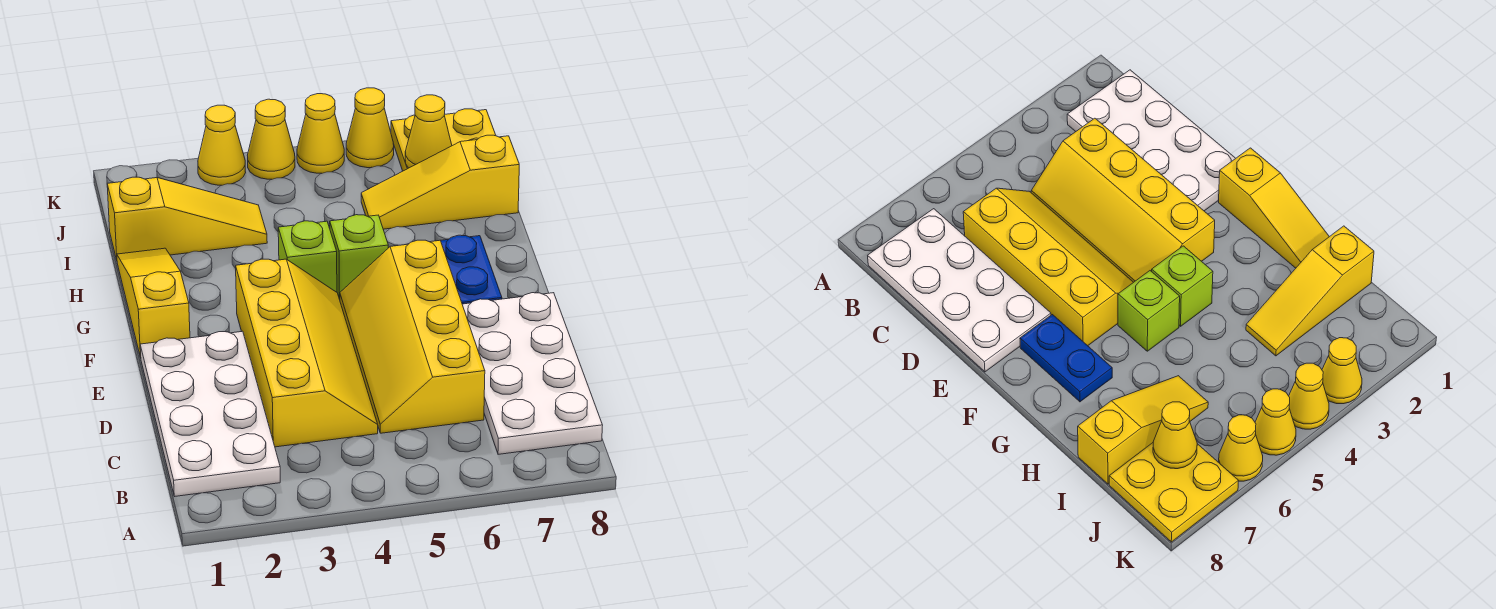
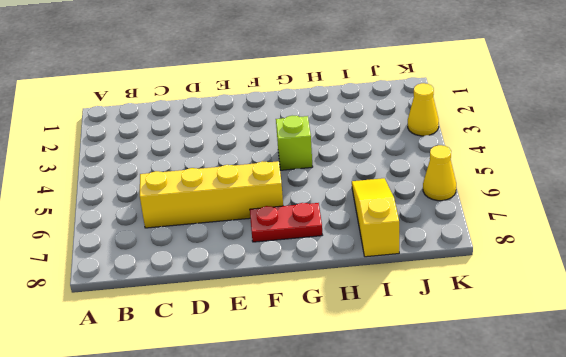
red plate F7:G7 level 1 -> blue plate F7:G7 level 1
none -> white plate B1:E2 level 1
none -> white plate B7:E8 level 1
none -> yellow slope C3:F4 level 1 top 3

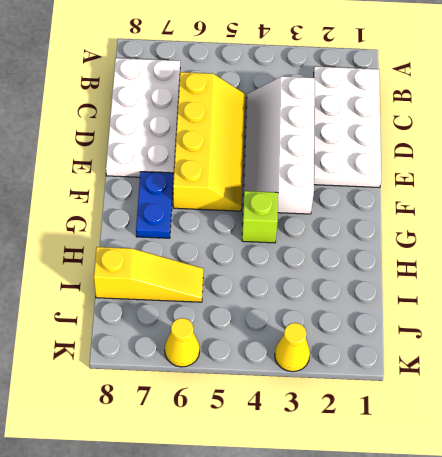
white slope C3:F4 level 1 top 3 -> yellow slope C3:F4 level 1 top 3
none -> yellow slope F1:H1 level 1 top F
none -> lime brick G5 level 1
none -> yellow slope I1:I3 level 1 top 1

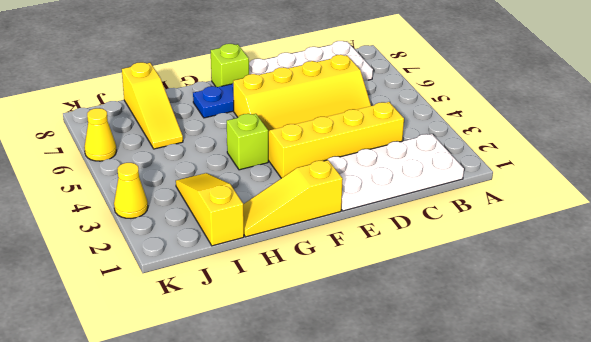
lime brick F8 level 1 -> lime brick G5 level 1
none -> yellow plate J7:K8 level 1
none -> yellow cone K4 level 1
none -> yellow cone K5 level 1

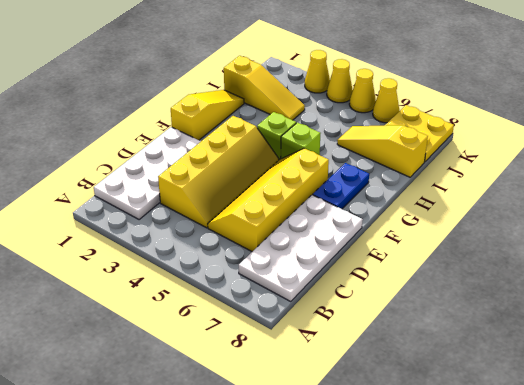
none -> yellow cone J7 level 2

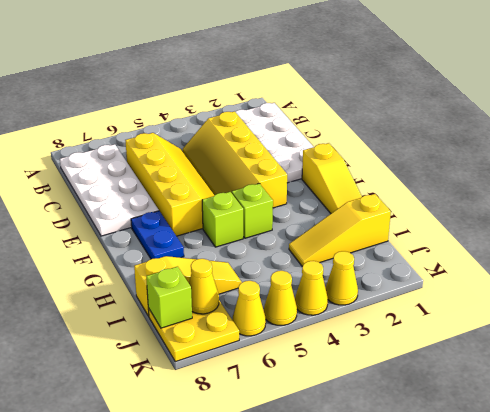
lime brick J8 level 2 -> none

